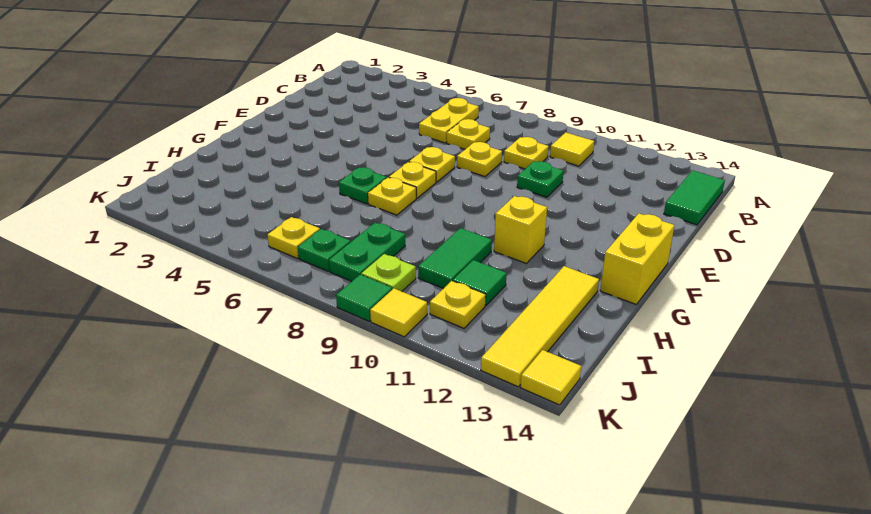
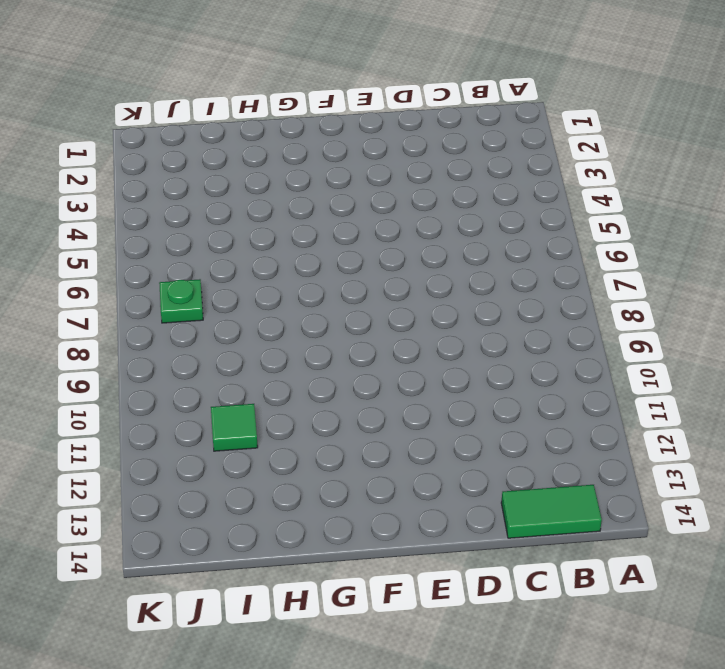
none -> yellow plate B6:C6 level 1
none -> yellow tile B10 level 1
none -> yellow plate C7 level 1

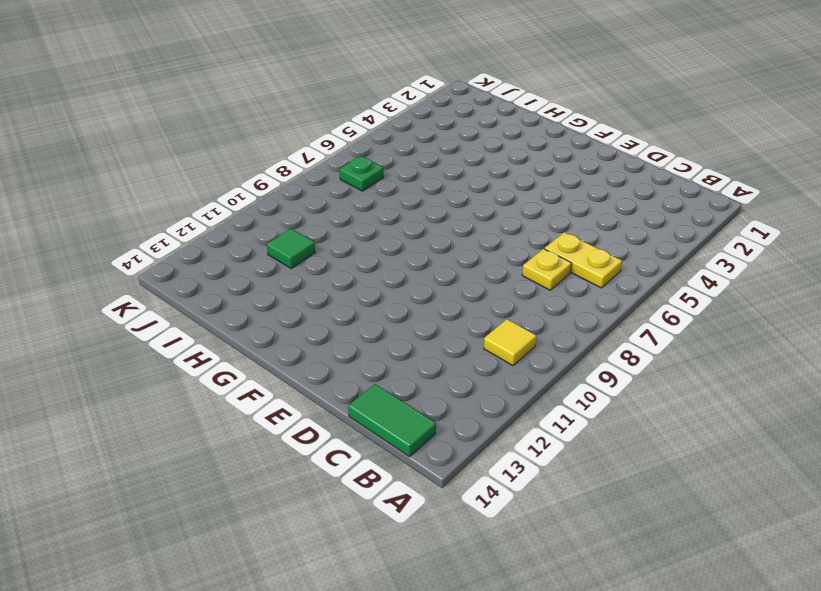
none -> yellow plate C9 level 1
none -> yellow plate D8 level 1
none -> green plate D10 level 1

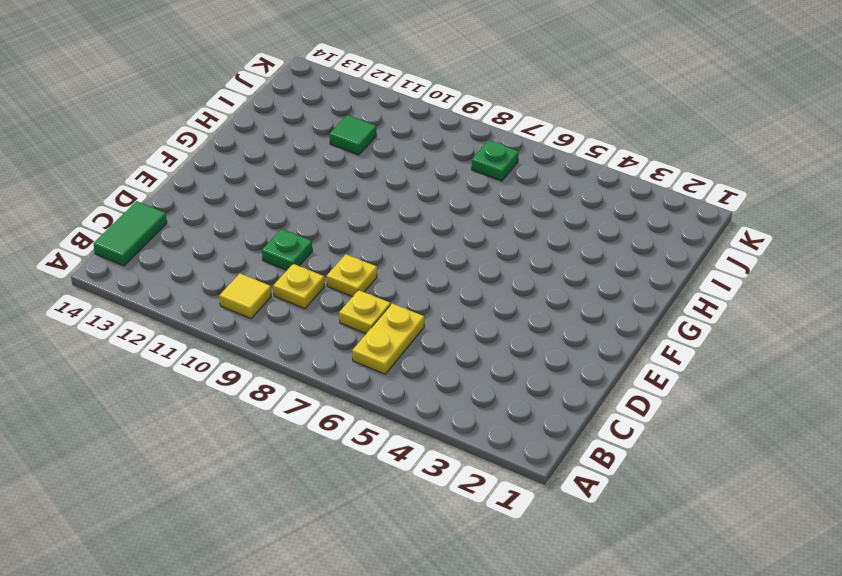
none -> yellow plate E7 level 1
none -> yellow plate F7 level 1
none -> yellow brick F14:G14 level 1

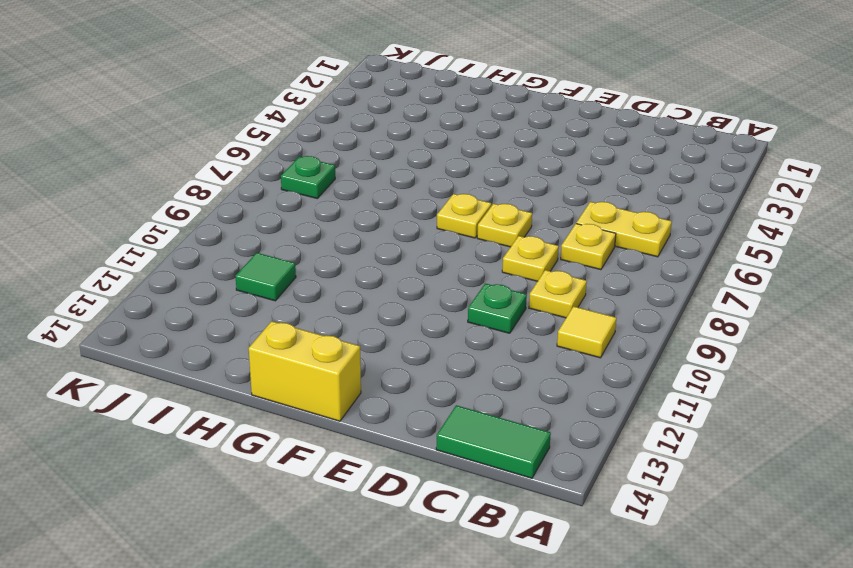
none -> green plate G6 level 1
none -> yellow plate G7 level 1
none -> yellow brick G11 level 1

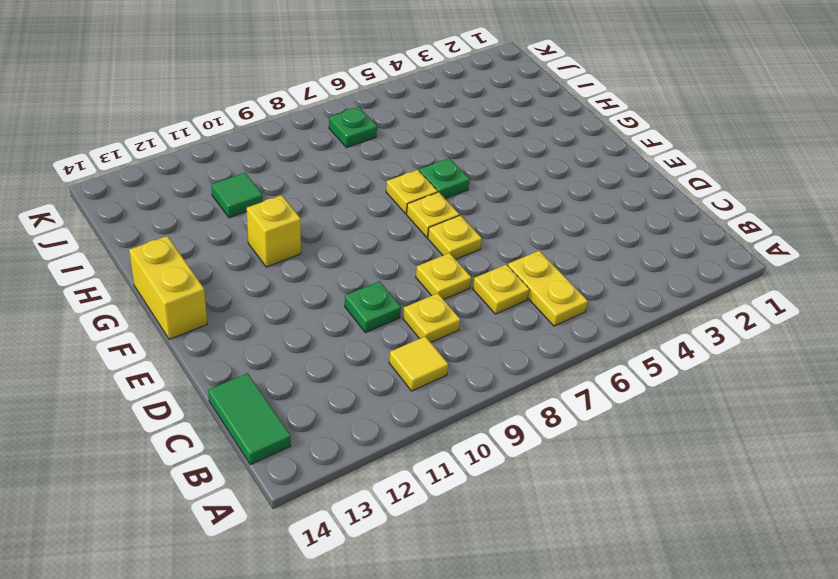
none -> green tile H10:I10 level 1
none -> yellow tile H13:K13 level 1
none -> green plate I8:J8 level 1

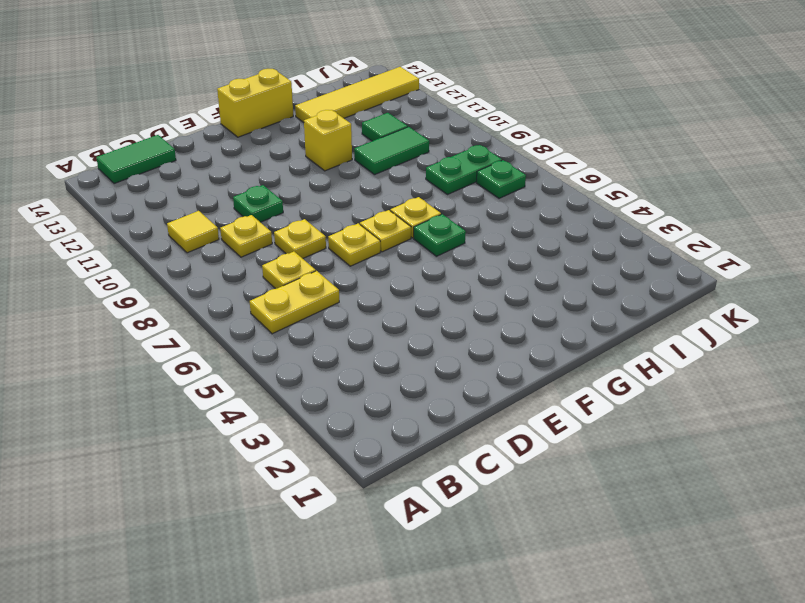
none -> yellow plate J6 level 1
none -> lime plate J9 level 1
none -> yellow plate J11 level 1

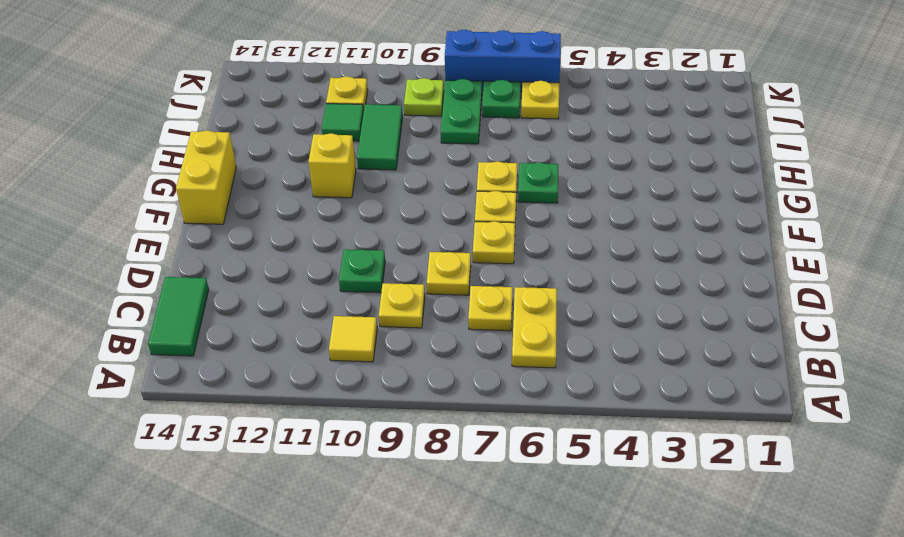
blue brick K6:K8 level 1 -> none
none -> yellow tile H13:K13 level 1
none -> green tile K9 level 1
none -> yellow tile K10 level 1

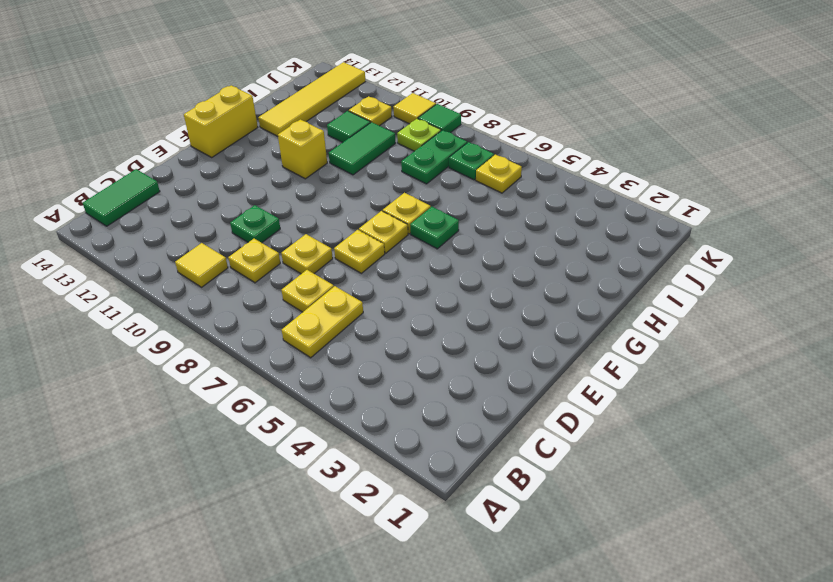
none -> yellow tile K14 level 1

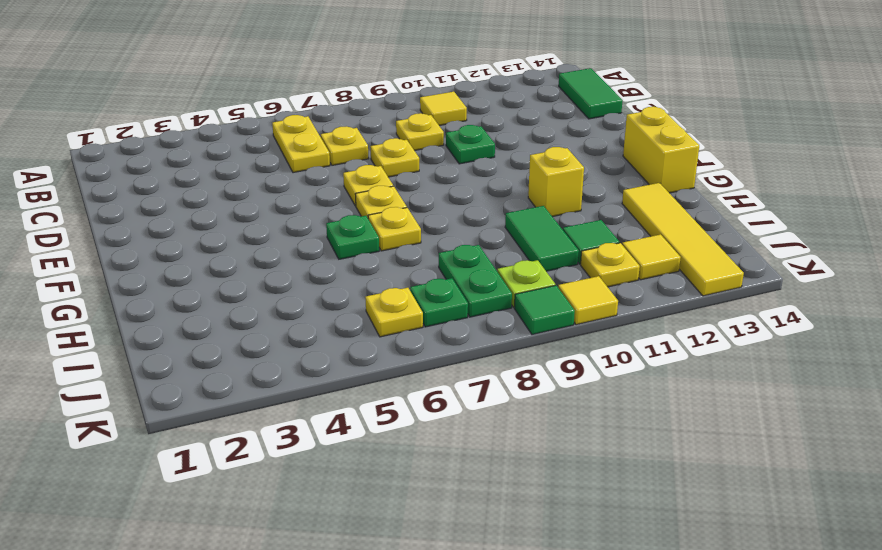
yellow tile J12 level 1 -> yellow tile K14 level 1

